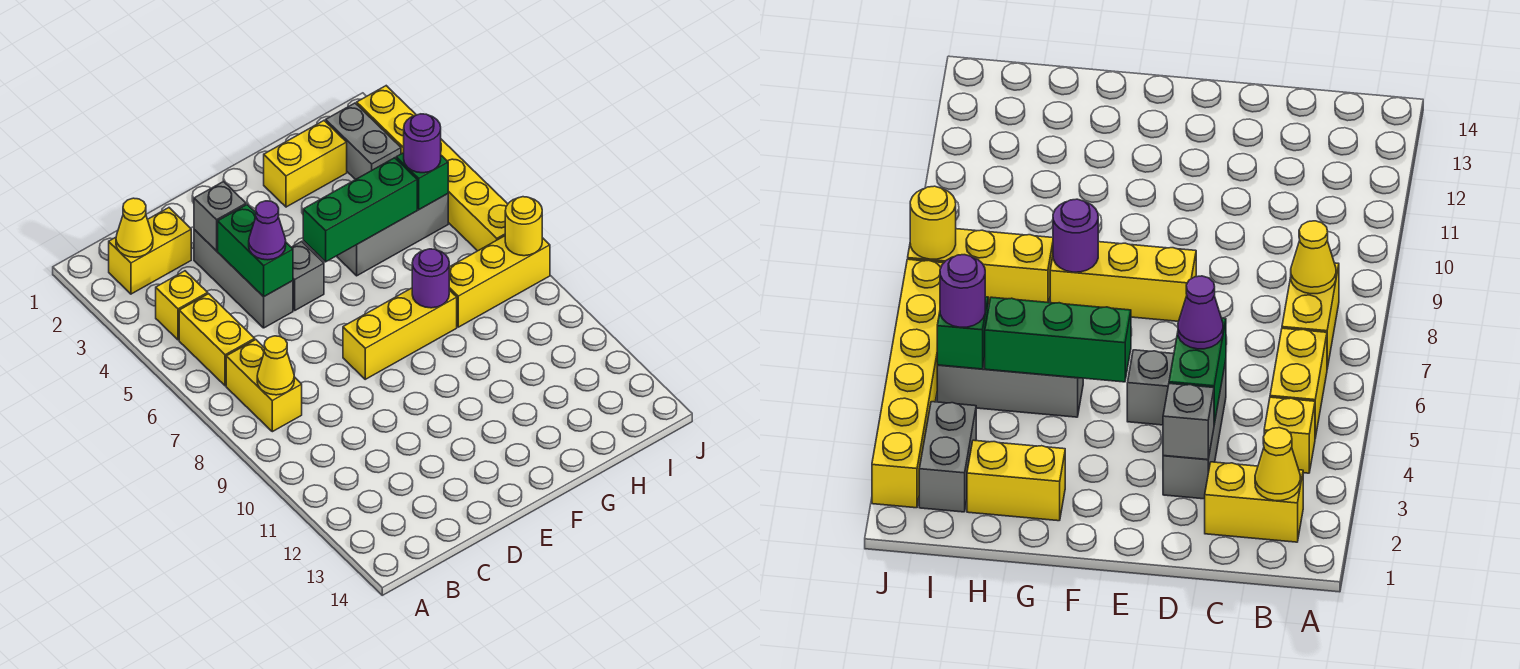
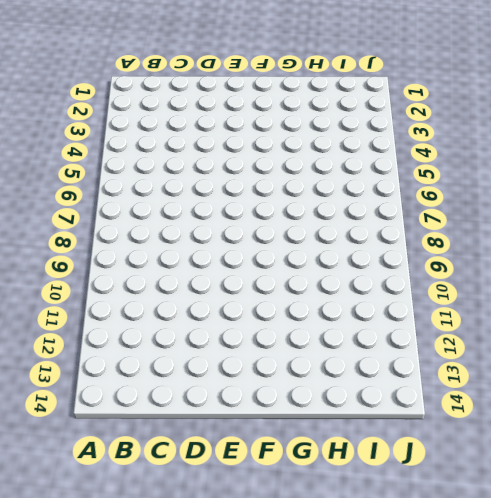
none -> yellow brick B2:C2 level 1
none -> yellow brick B4 level 1
none -> yellow brick B5:B6 level 1

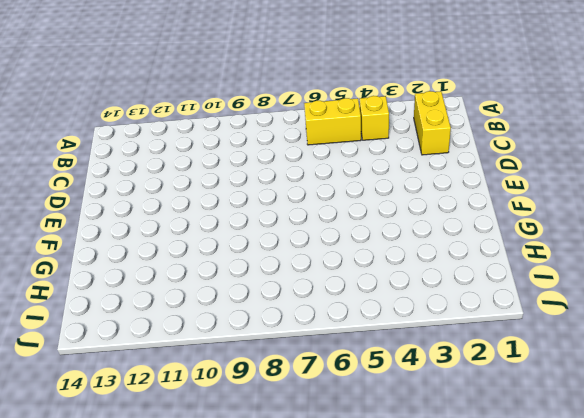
none -> yellow brick B7:B8 level 1
none -> grey brick D3:D5 level 1
none -> grey brick E5 level 1

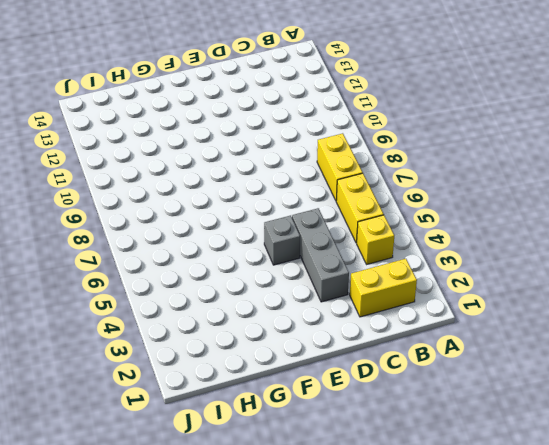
none -> yellow brick E8:G8 level 1
none -> yellow brick G2:H2 level 1
none -> grey brick G5:I5 level 1

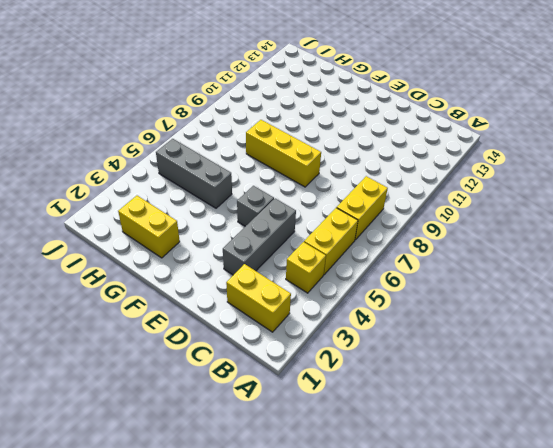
none -> yellow brick H8:J8 level 1
none -> grey brick I2:I3 level 1
none -> yellow brick J2:J7 level 1

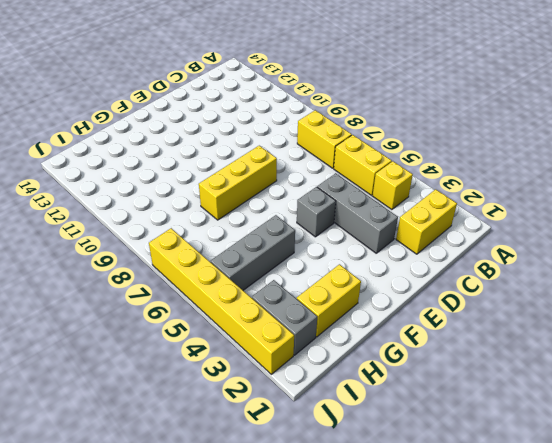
none -> yellow brick H8:J8 level 1
none -> yellow cone B2 level 2
none -> yellow cone B8 level 2

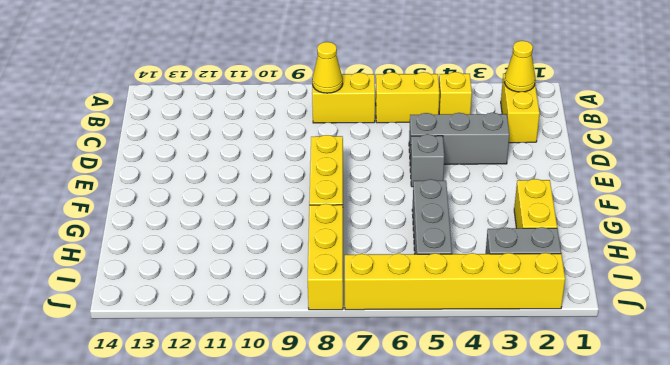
none -> grey brick D3 level 2
none -> green brick D4:D5 level 2
none -> green brick F5:H5 level 2

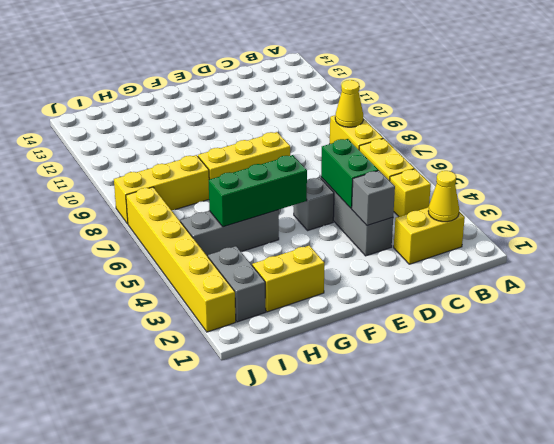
none -> purple round brick G8 level 2
none -> green brick I5 level 2
none -> yellow round brick J8 level 2

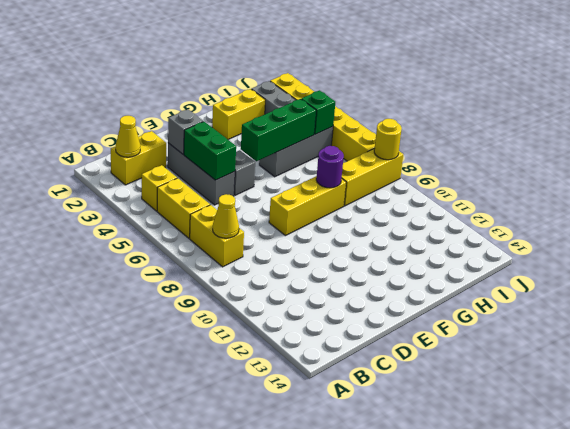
none -> purple cone D5 level 3
none -> purple round brick I5 level 3

